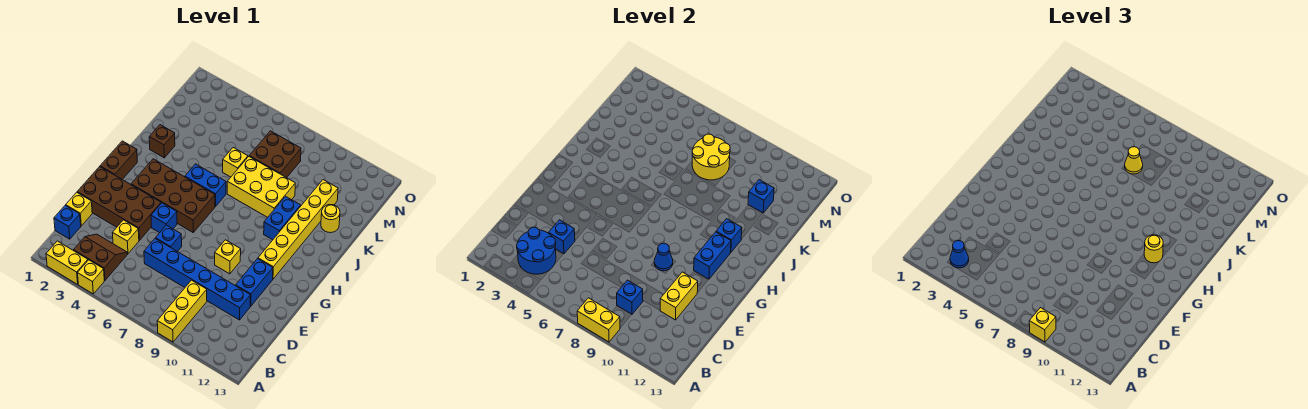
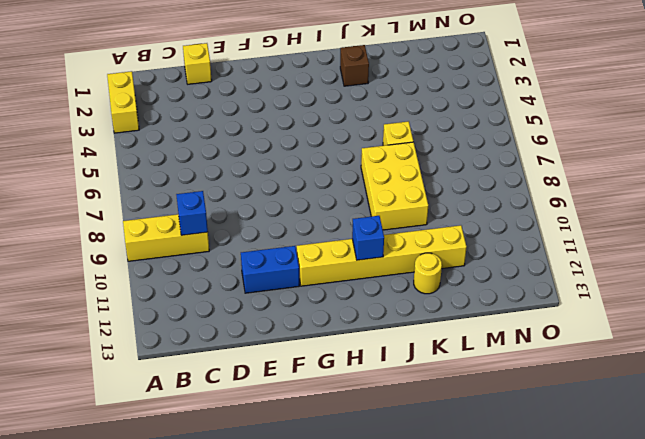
none -> yellow brick A4 level 1
none -> brown slope B3:C4 level 1 top B
none -> blue brick C1 level 1
none -> yellow brick D4 level 1

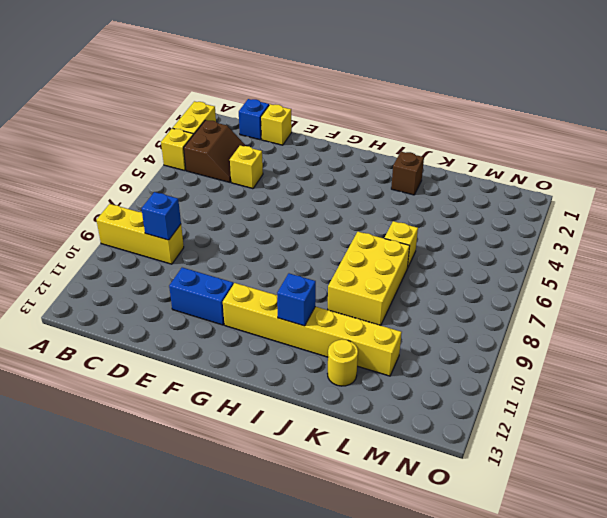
none -> blue brick D6:D11 level 1
none -> brown brick E1:F4 level 1
none -> blue brick E6 level 1
none -> blue brick F5 level 1

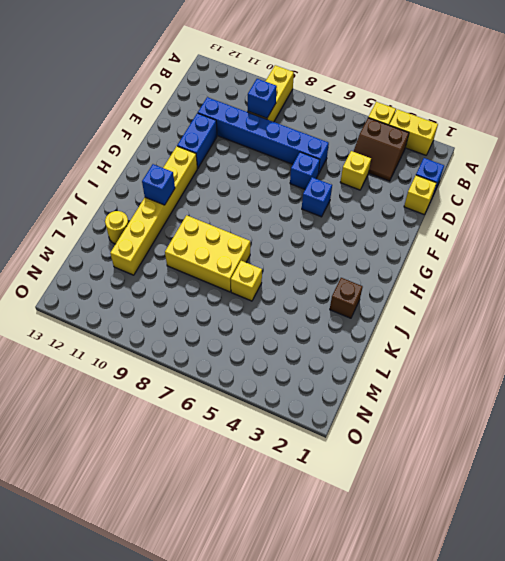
none -> brown brick E1:F4 level 1
none -> yellow brick F9 level 1
none -> brown brick G1:H1 level 1
none -> brown brick G3:H6 level 1

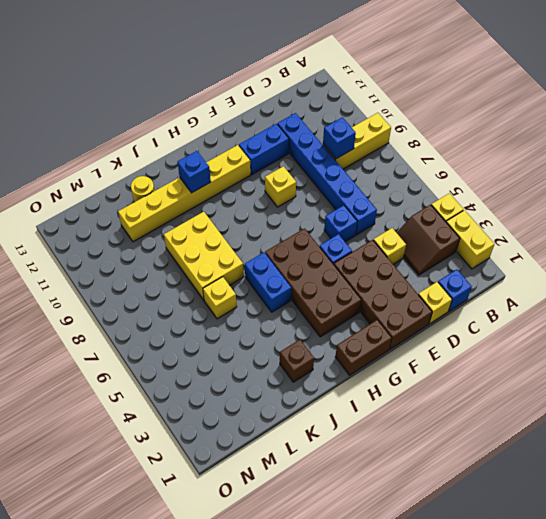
none -> blue brick I10:J10 level 1
none -> brown brick L7:M8 level 1
none -> yellow brick A8:A9 level 2
none -> blue round brick B3:C4 level 2

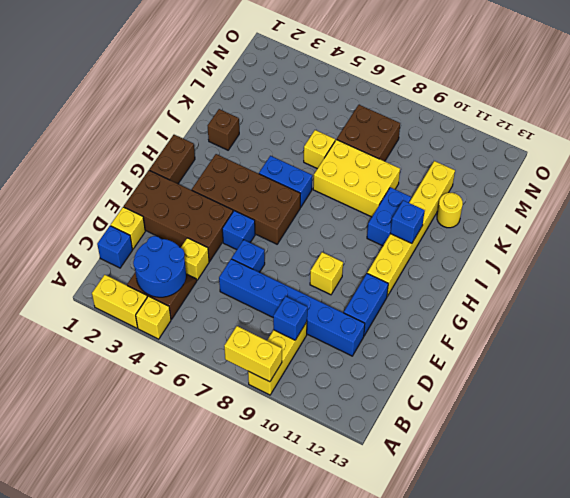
none -> blue brick D4 level 2
none -> yellow brick D11:E11 level 2
none -> blue cone F9 level 2
none -> blue brick G11:H11 level 2

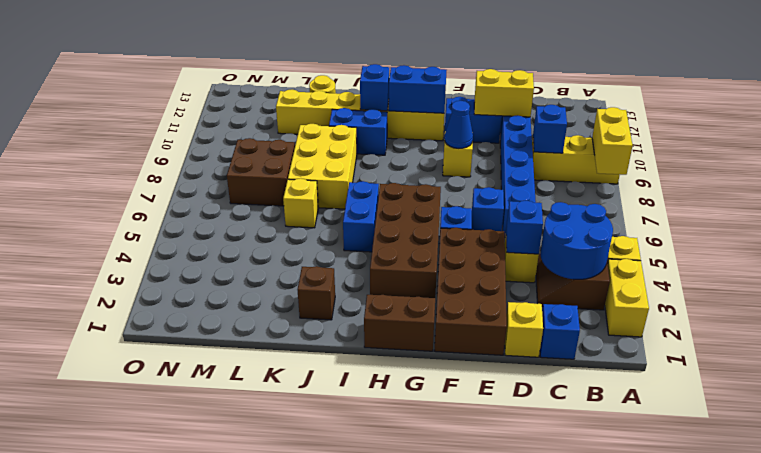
none -> yellow round brick L7:M8 level 2
none -> blue brick L11 level 2
none -> yellow brick A9 level 3
none -> blue cone B3 level 3

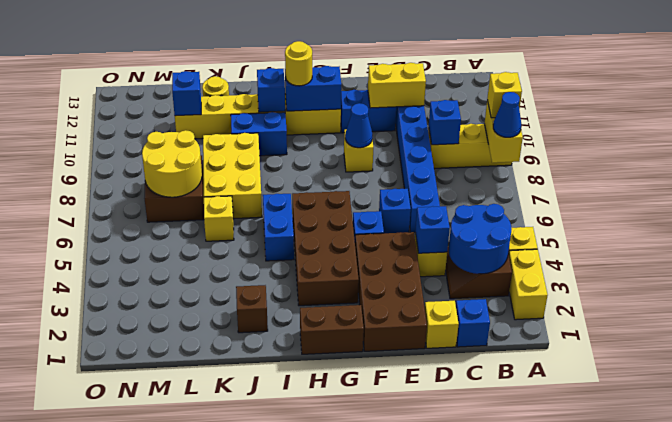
blue cone A8 level 3 -> blue cone B3 level 3
none -> yellow cone L7 level 3

